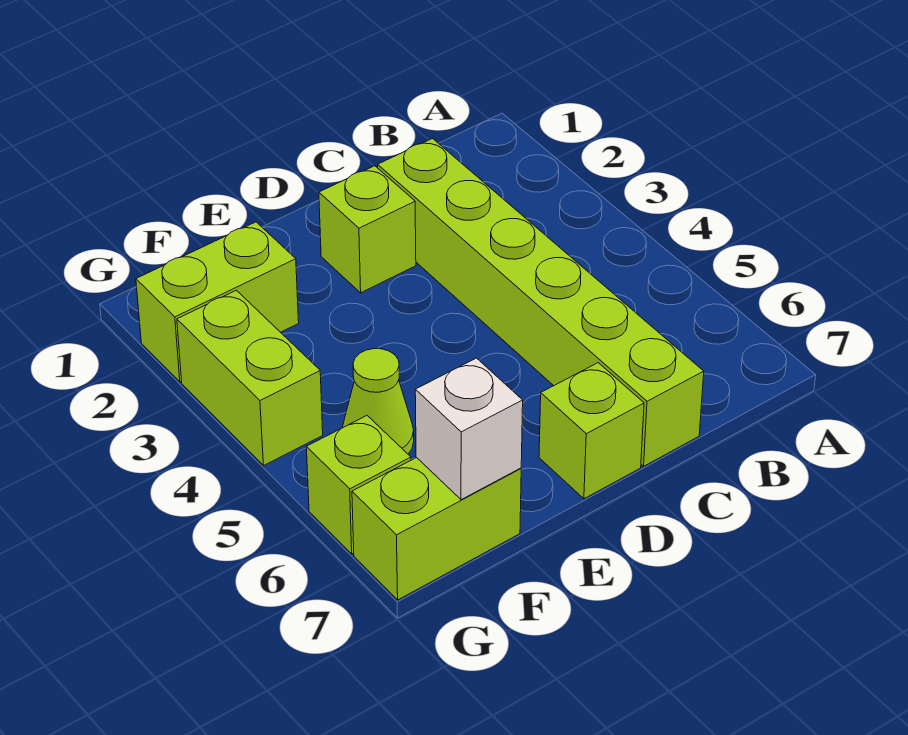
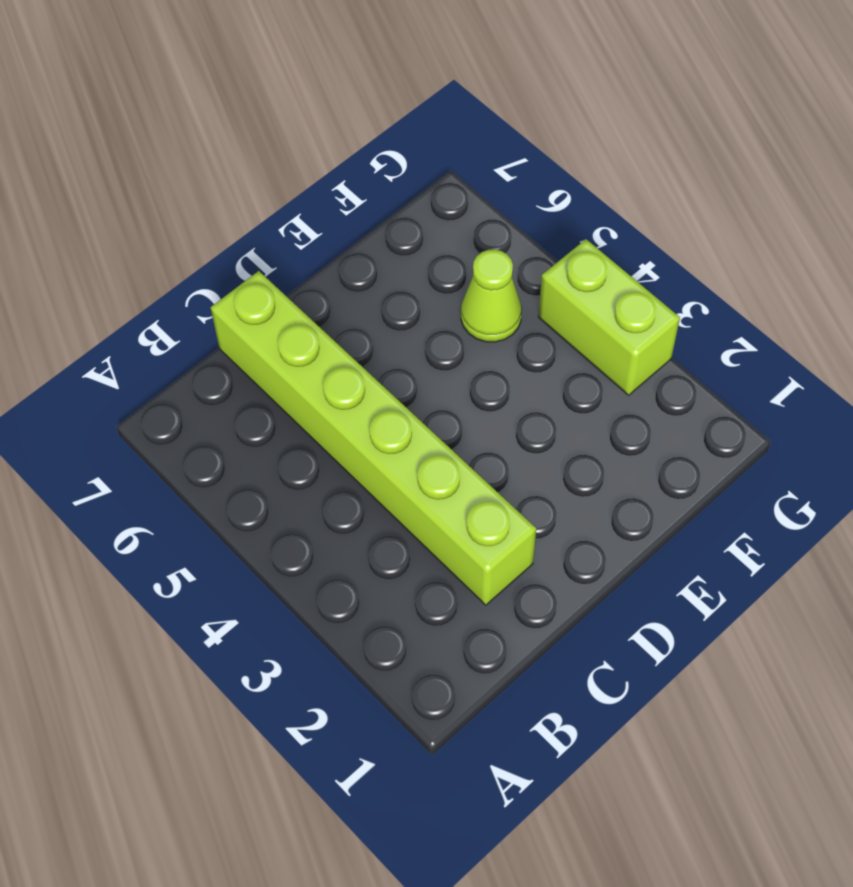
none -> lime brick D2 level 1
none -> lime brick D7 level 1

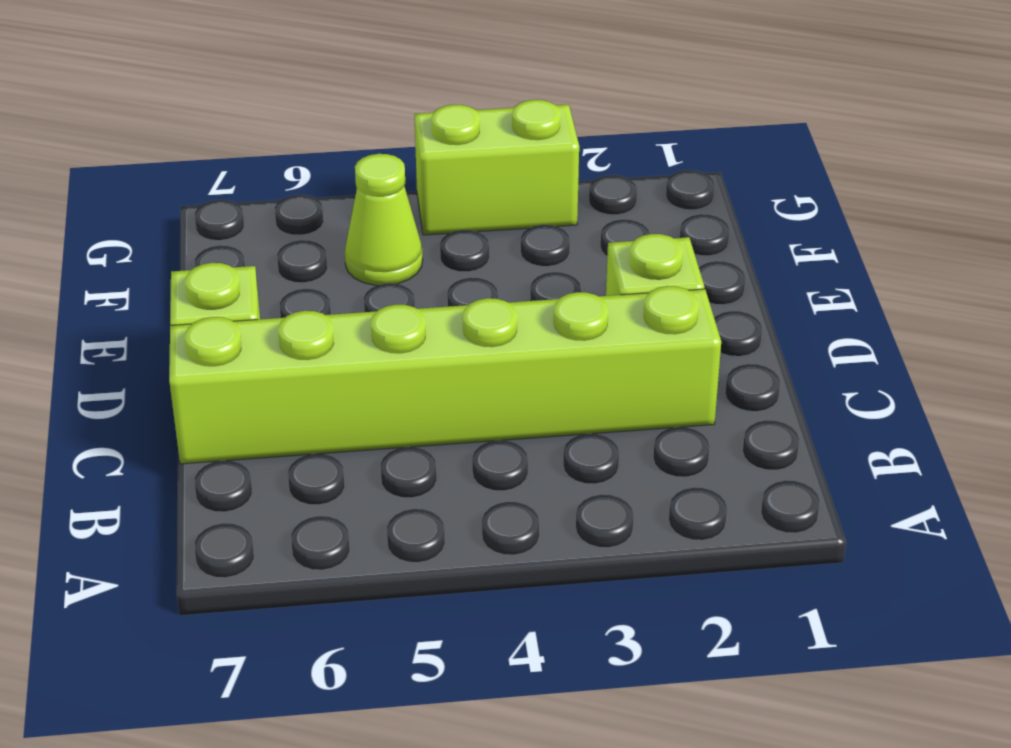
none -> lime brick F2:G2 level 1
none -> lime brick F7:G7 level 1

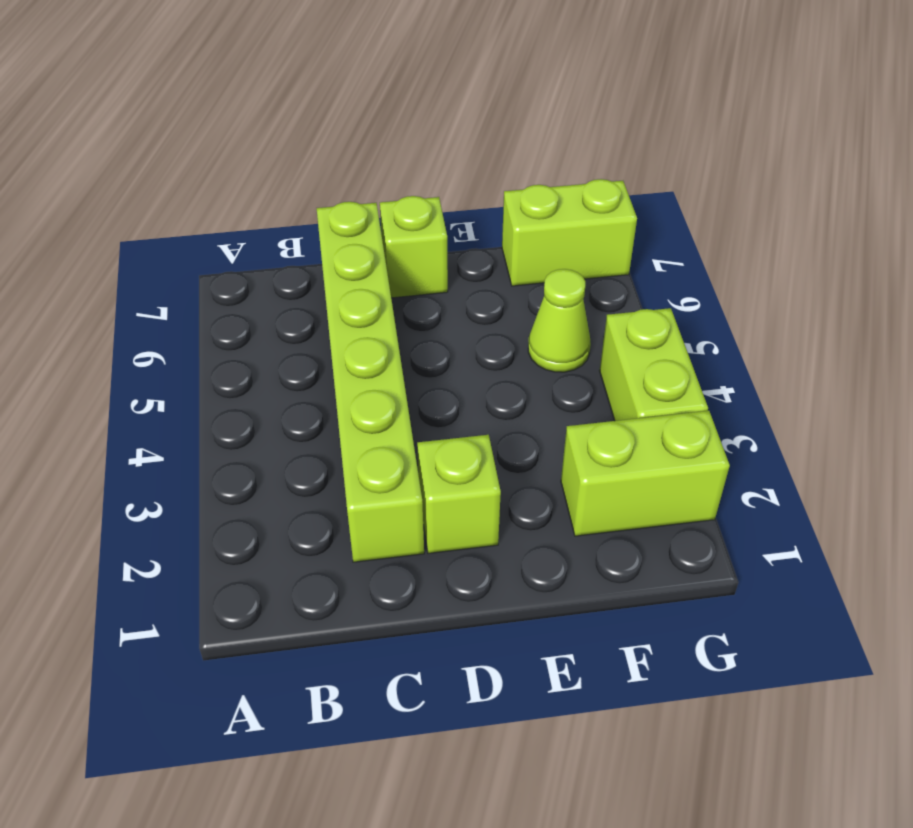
none -> lime brick G6 level 1
none -> white brick F7 level 2

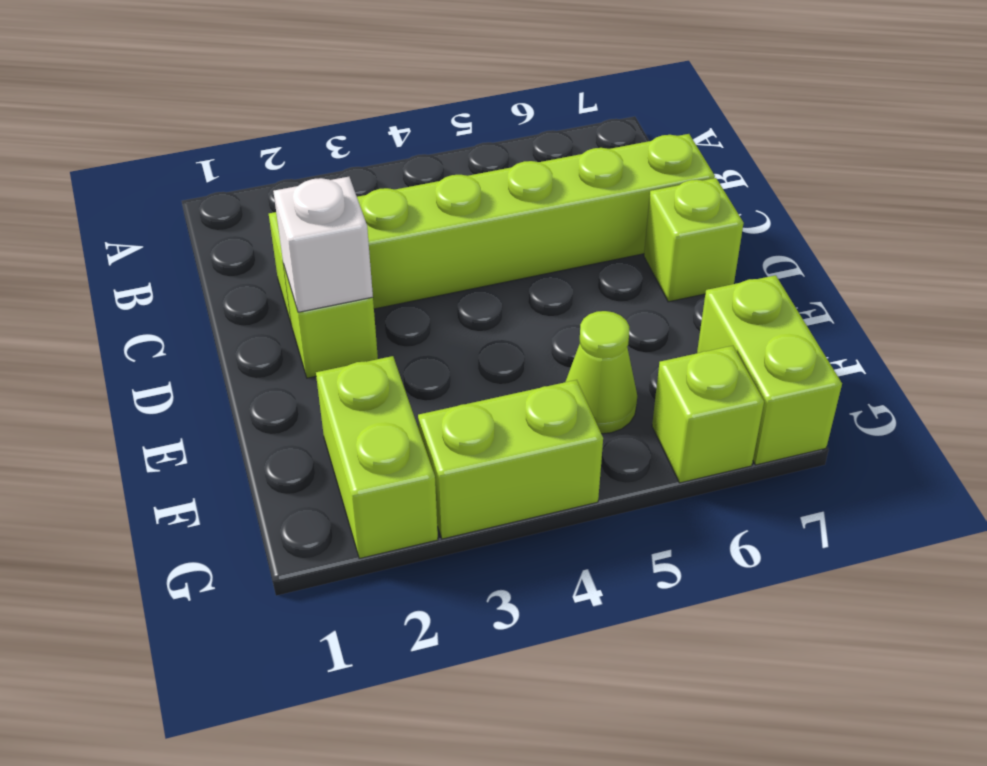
white brick D2 level 2 -> white brick F7 level 2

